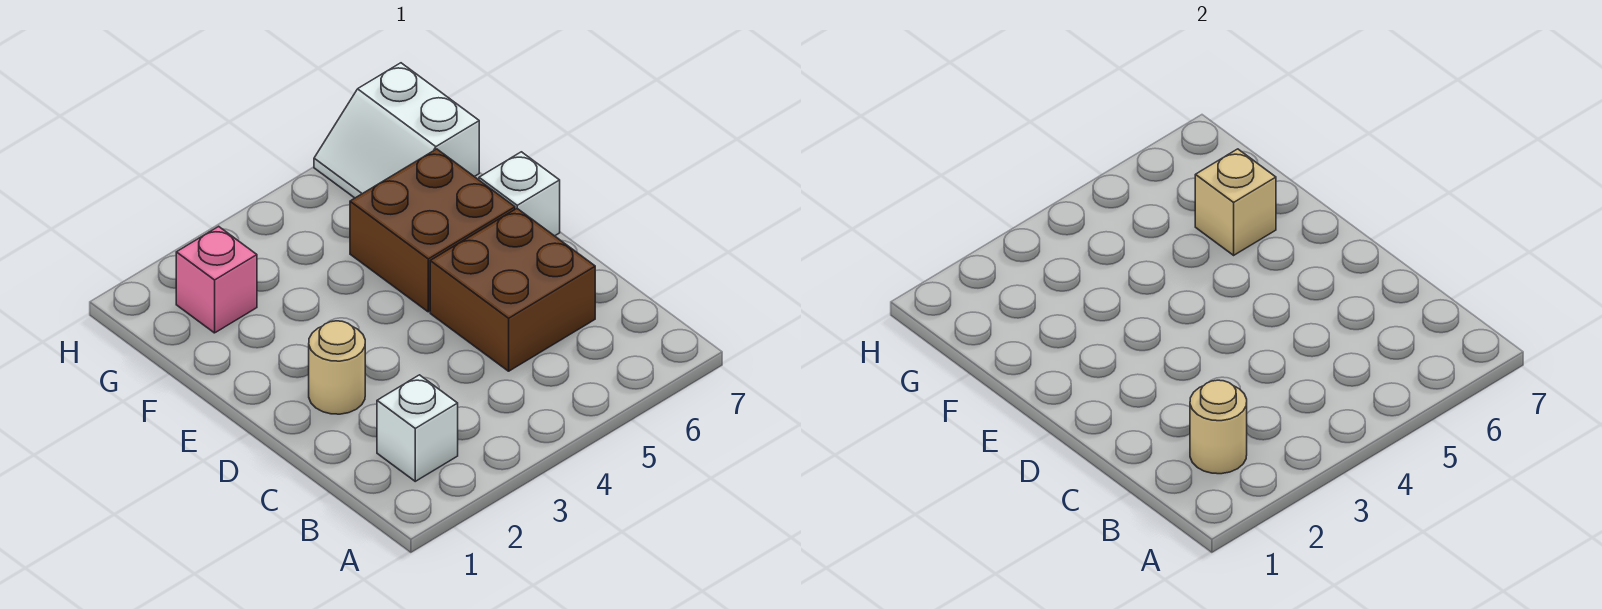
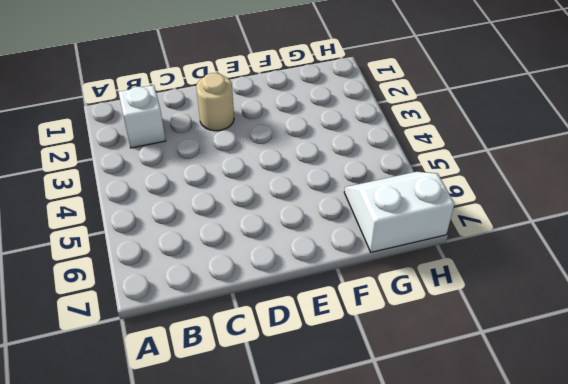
none -> brown brick C5:D6 level 1
none -> brown brick E5:F6 level 1

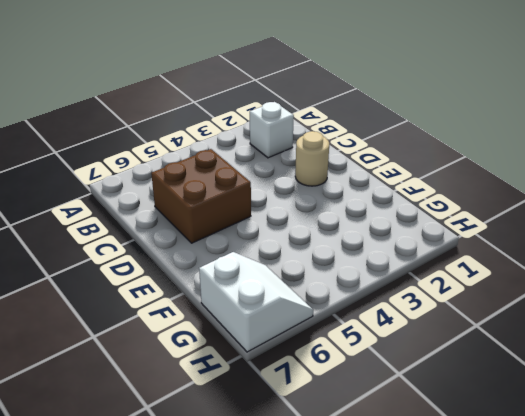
none -> brown brick E5:F6 level 1
none -> white brick E7 level 1

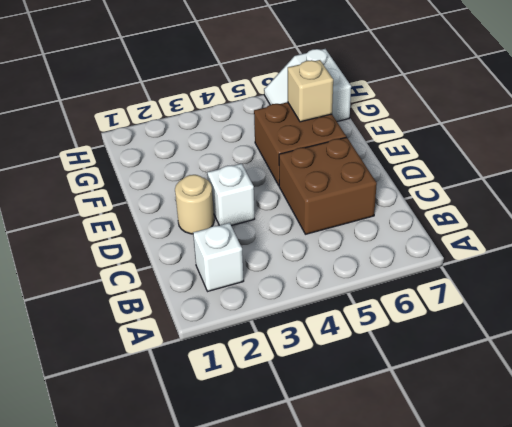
white brick D3 level 1 -> white brick E7 level 1
none -> pink brick G2 level 1
none -> tan round brick B2 level 2

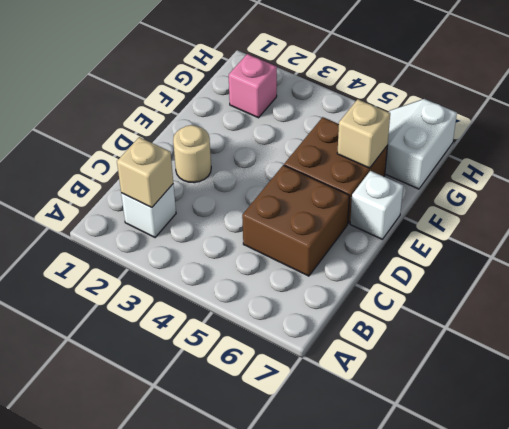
tan brick B2 level 2 -> tan round brick B2 level 2

